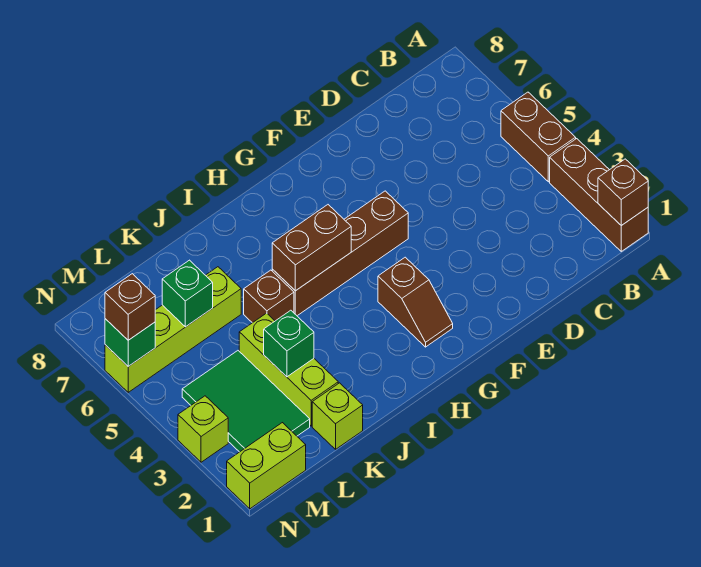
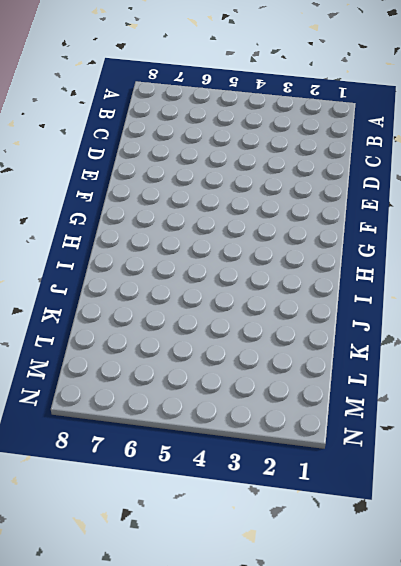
none -> brown brick A1:A3 level 1
none -> brown brick A4:A5 level 1
none -> brown brick F5:I5 level 1

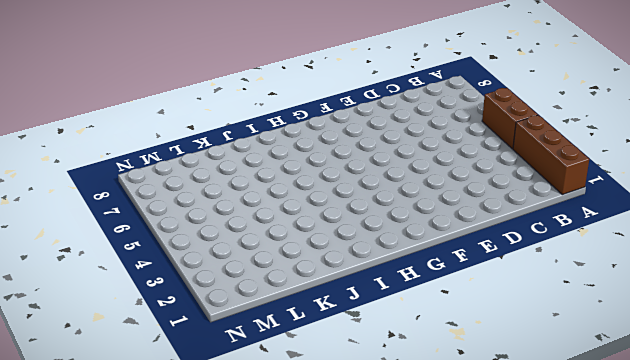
none -> brown brick F5:I5 level 1
none -> brown slope G2:G3 level 1 top 3
none -> brown brick J5 level 1

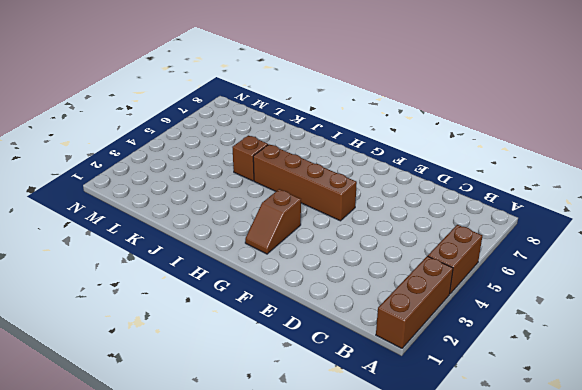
none -> lime brick K1 level 1
none -> lime brick K2:K4 level 1
none -> lime brick K6:N6 level 1

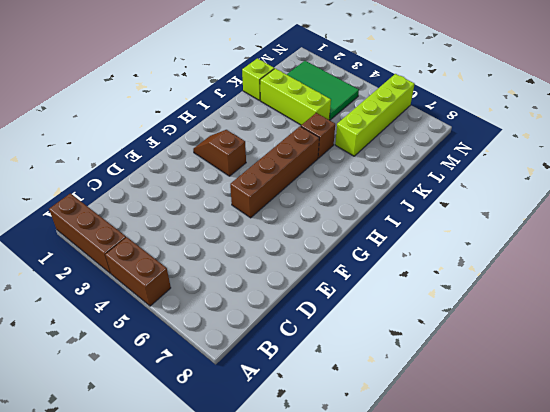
none -> lime brick M1:N1 level 1
none -> lime brick N3 level 1
none -> brown brick A1 level 2

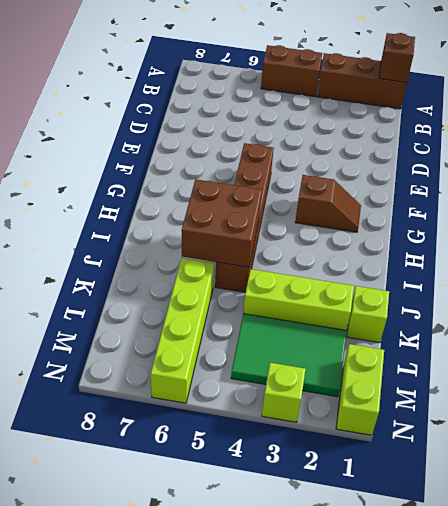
brown brick I5:J6 level 2 -> brown brick H5:I5 level 2
none -> green brick K3 level 2
none -> green brick L6 level 2
none -> green brick N6 level 2

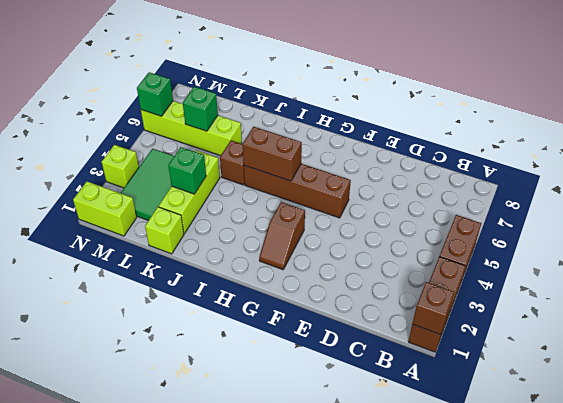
none -> brown brick N6 level 3

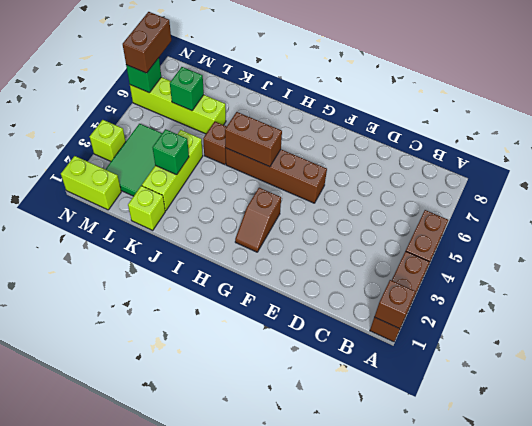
brown brick N6:N7 level 3 -> brown brick N6 level 3

